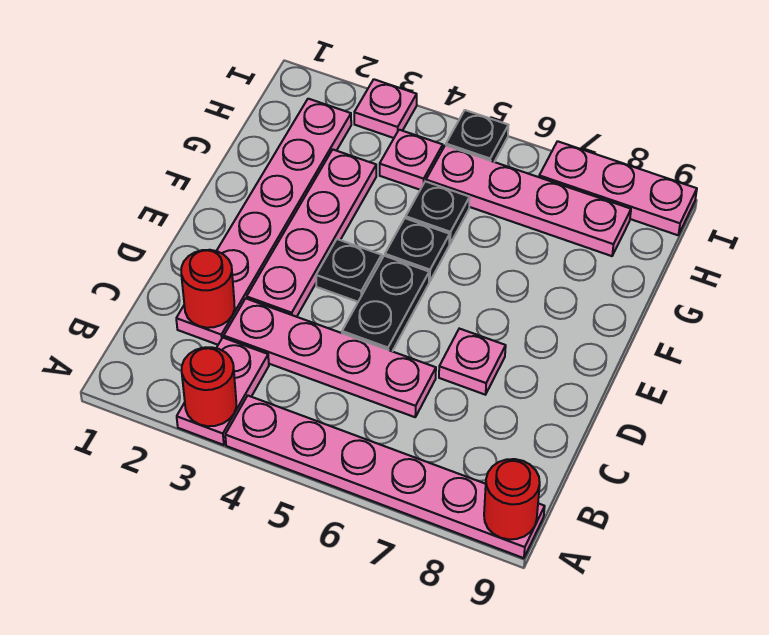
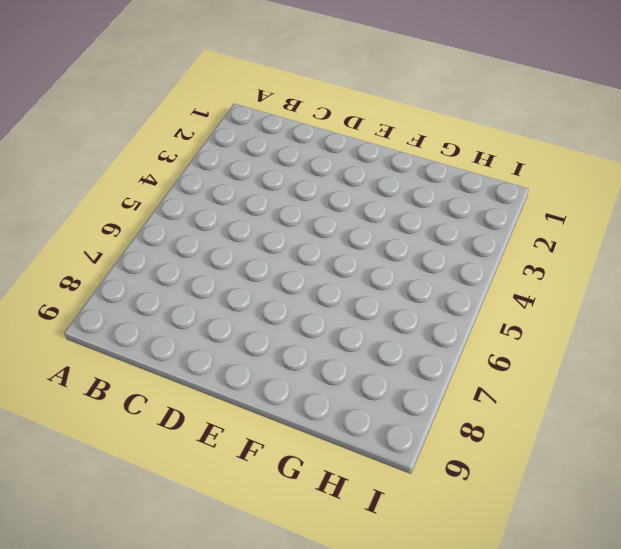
none -> pink plate A3:B3 level 1
none -> pink plate A4:A9 level 1
none -> pink plate C2:H2 level 1

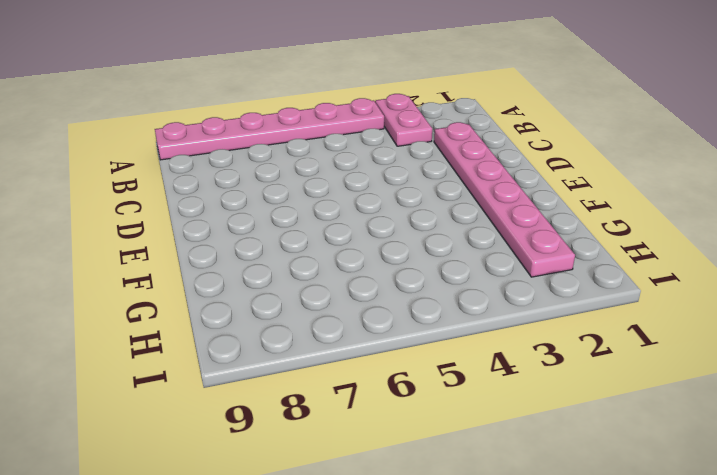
none -> pink plate C3:C6 level 1
none -> pink plate D3:G3 level 1
none -> black plate D5:E5 level 1

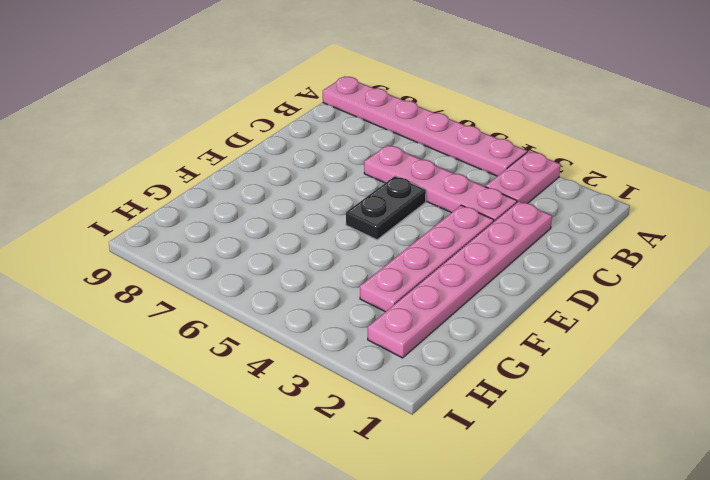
none -> pink plate D7 level 1
none -> black plate E4 level 1
none -> black plate F5 level 1

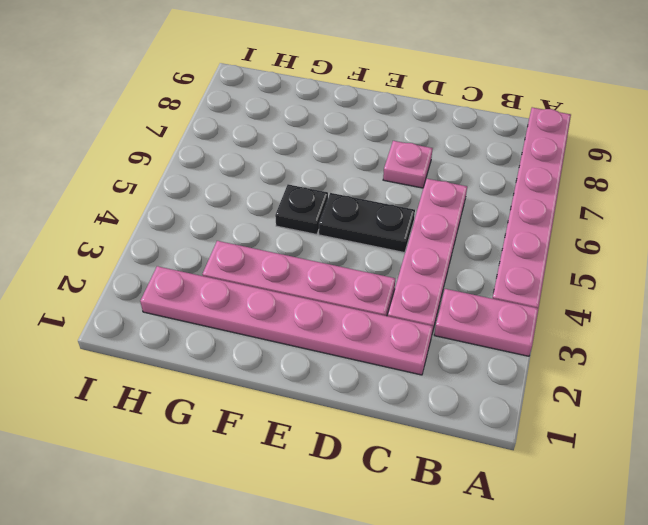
none -> black plate E4 level 1
none -> black plate G5 level 1
none -> pink plate H4 level 1

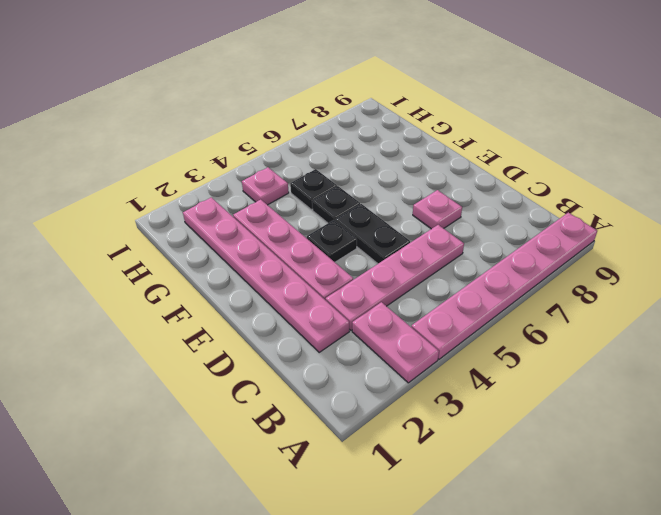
none -> pink plate H5:H8 level 1
none -> pink plate I3 level 1
none -> black plate I5 level 1

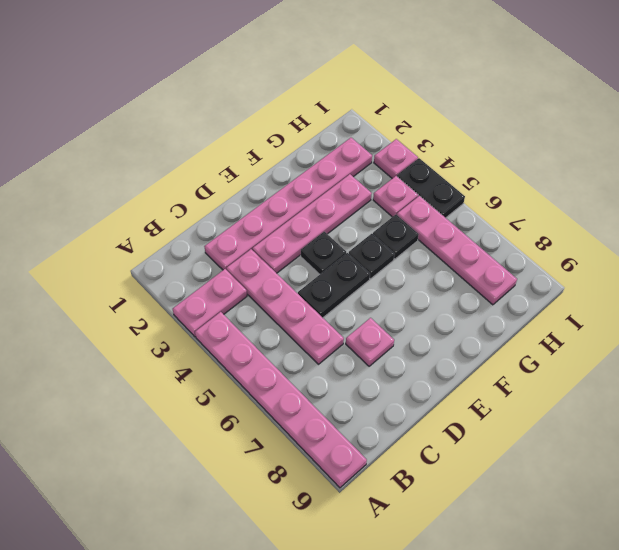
black plate I4:I5 level 1 -> black plate I5 level 1
none -> pink plate I7:I9 level 1
none -> red round brick A3 level 2
none -> red round brick A9 level 2

